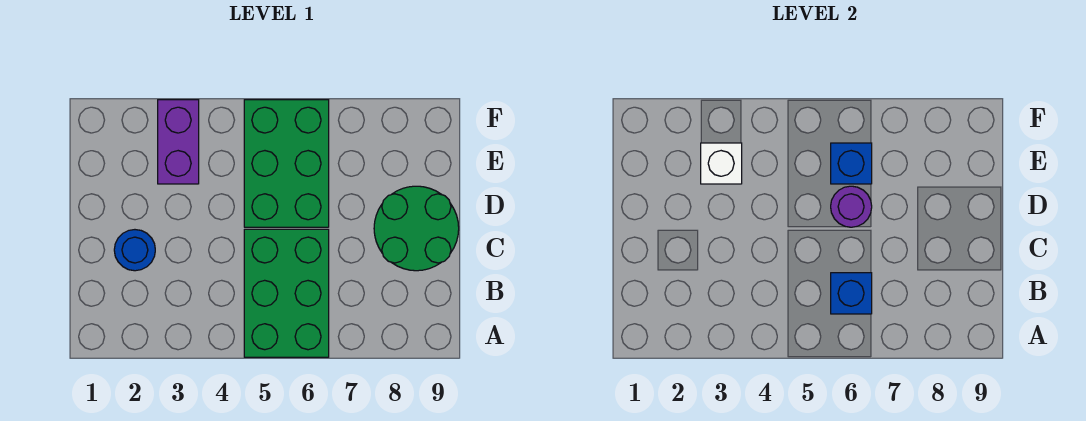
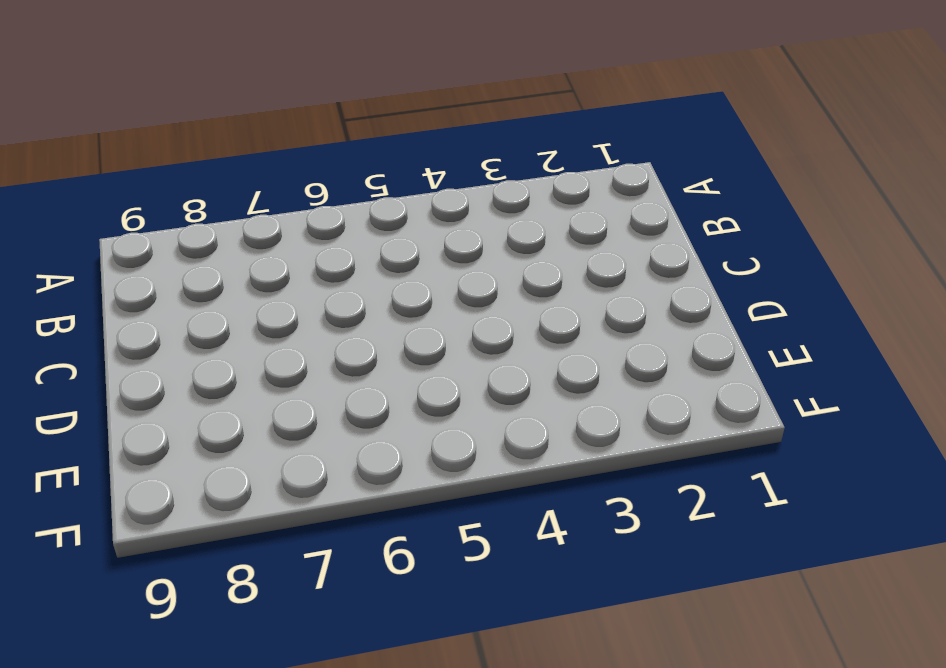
none -> green brick A5:C6 level 1
none -> blue round brick C2 level 1

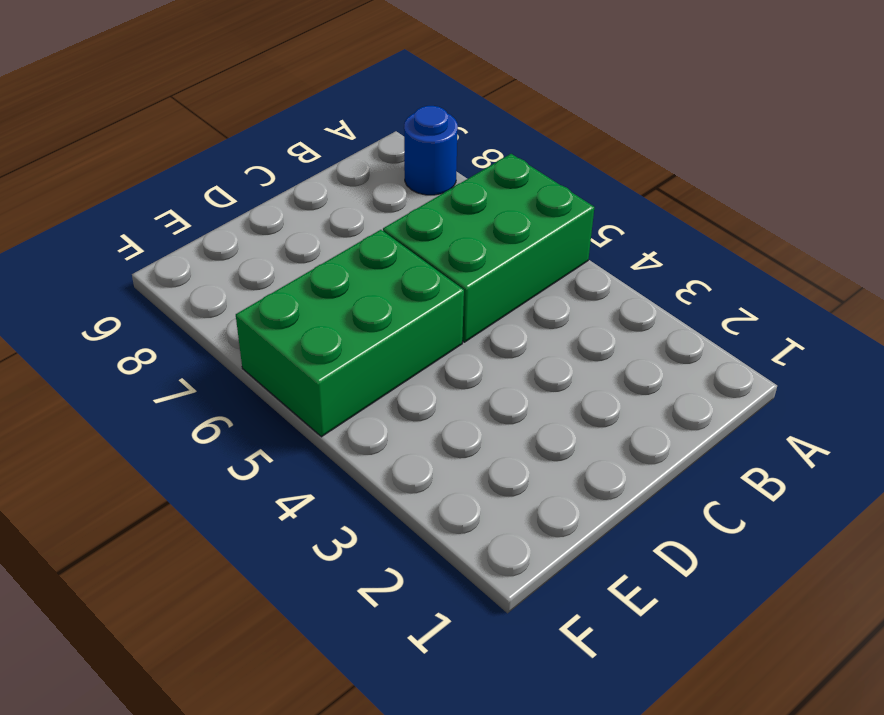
blue round brick A8 level 1 -> blue round brick C2 level 1
none -> green round brick C8:D9 level 1
none -> purple brick E3:F3 level 1

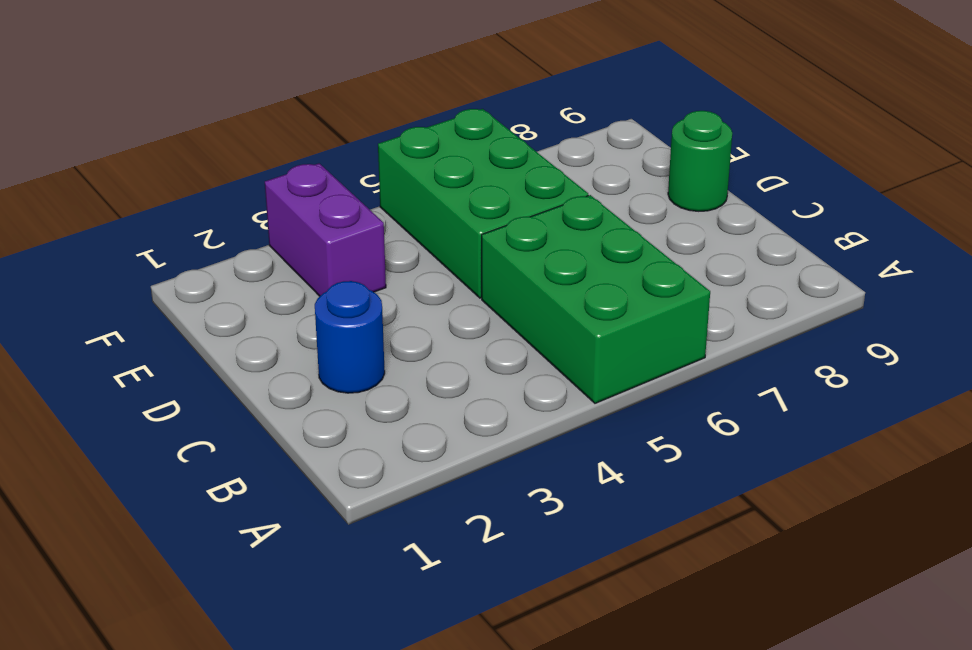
green round brick D9 level 1 -> green round brick C8:D9 level 1
none -> blue brick B6 level 2
none -> purple round brick D6 level 2

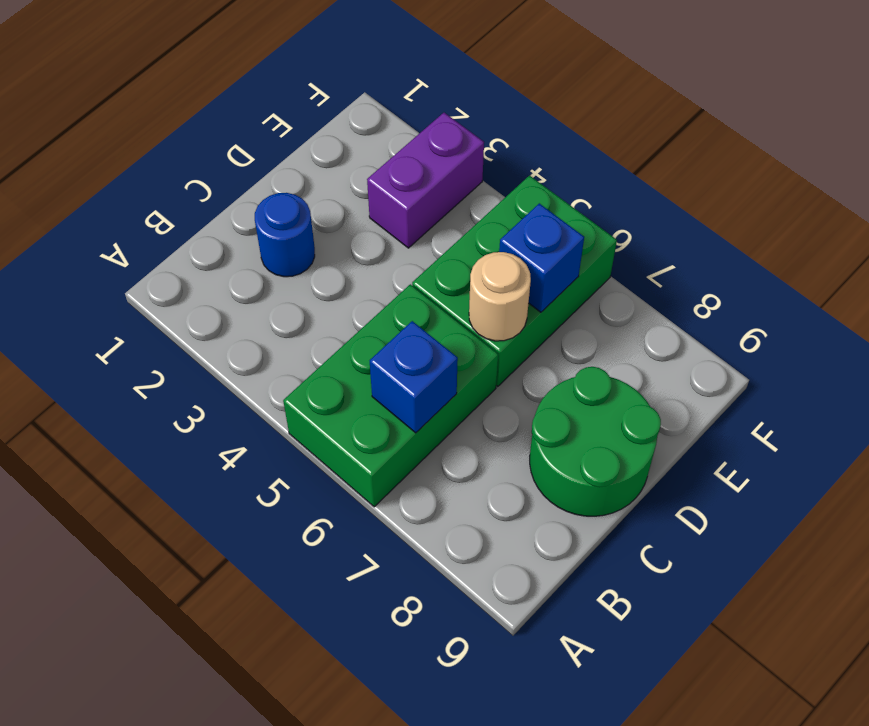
tan round brick D6 level 2 -> purple round brick D6 level 2
none -> white brick E3 level 2

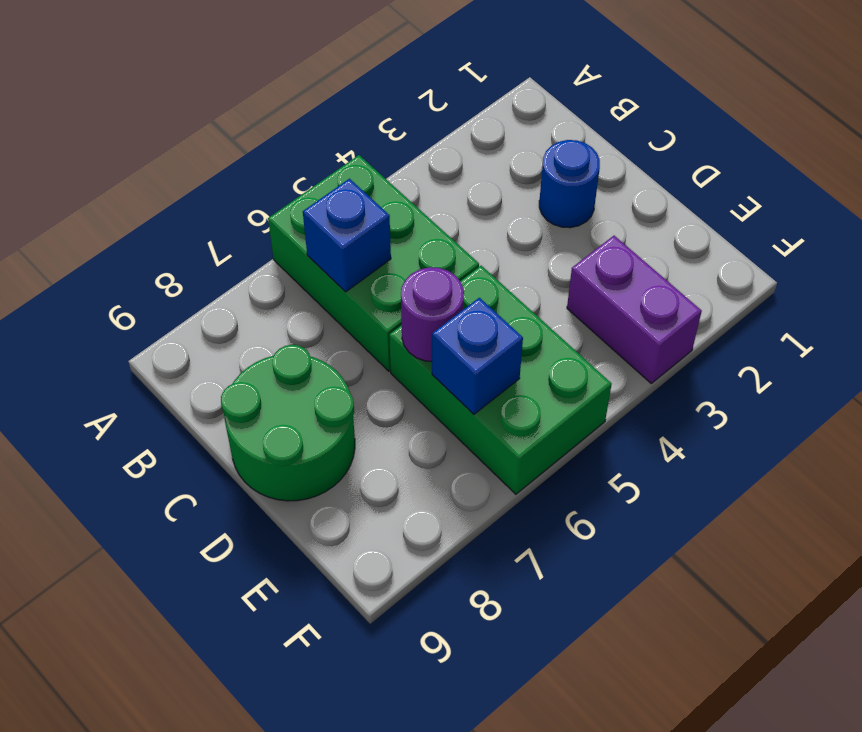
none -> white brick E3 level 2

